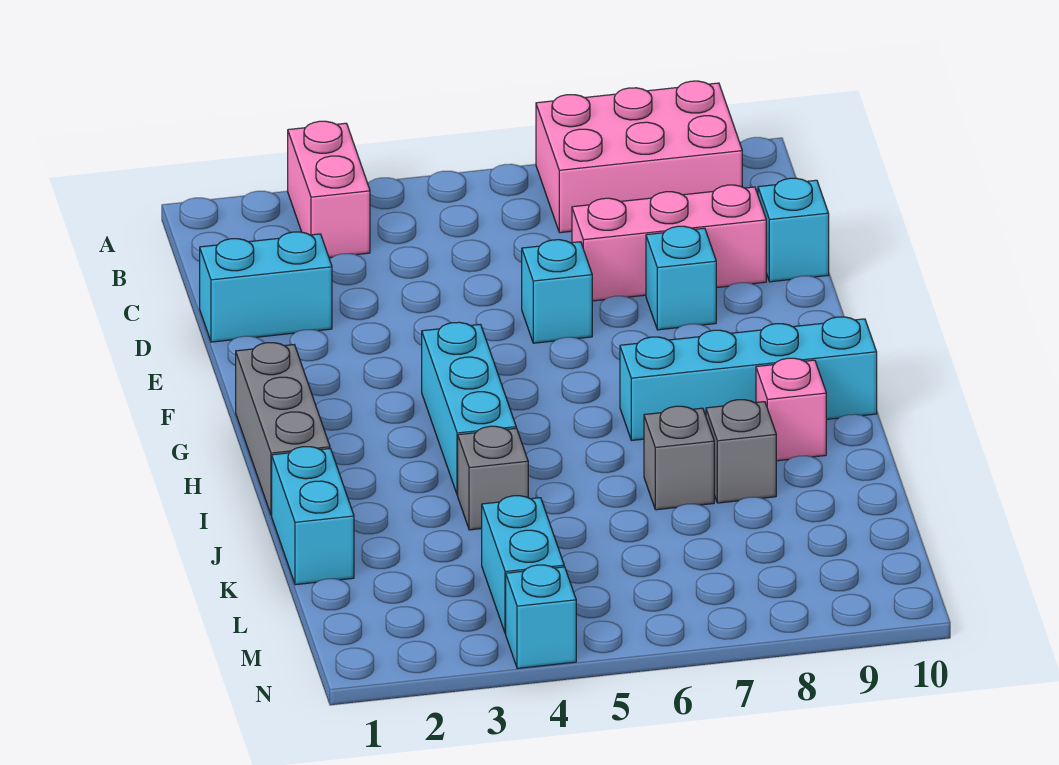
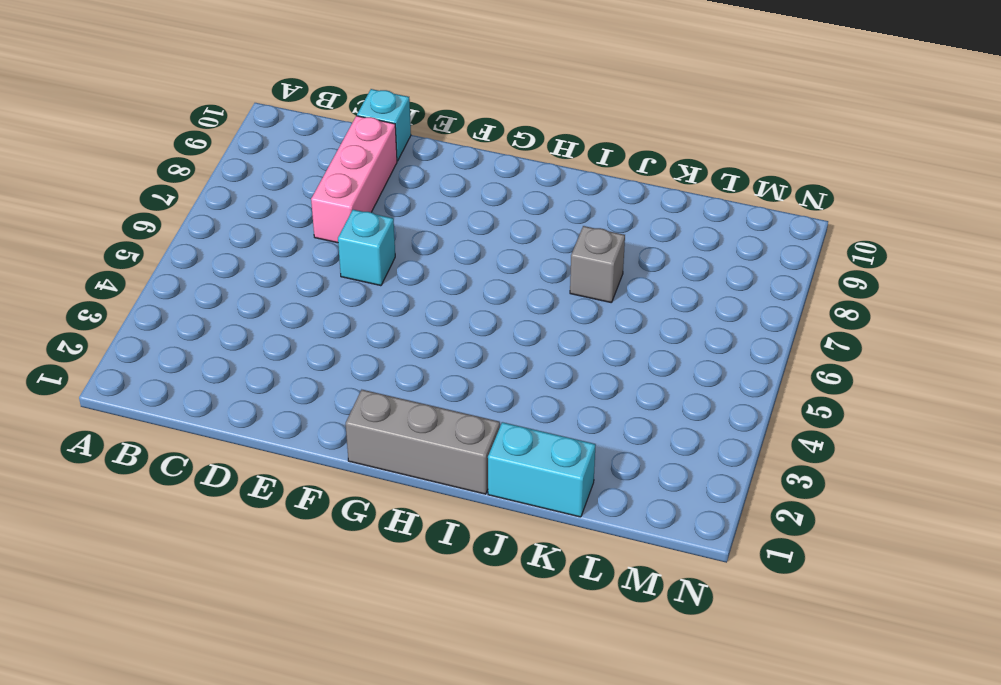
none -> pink brick A3:B3 level 1
none -> pink brick A7:B9 level 1
none -> cyan brick D1:D2 level 1

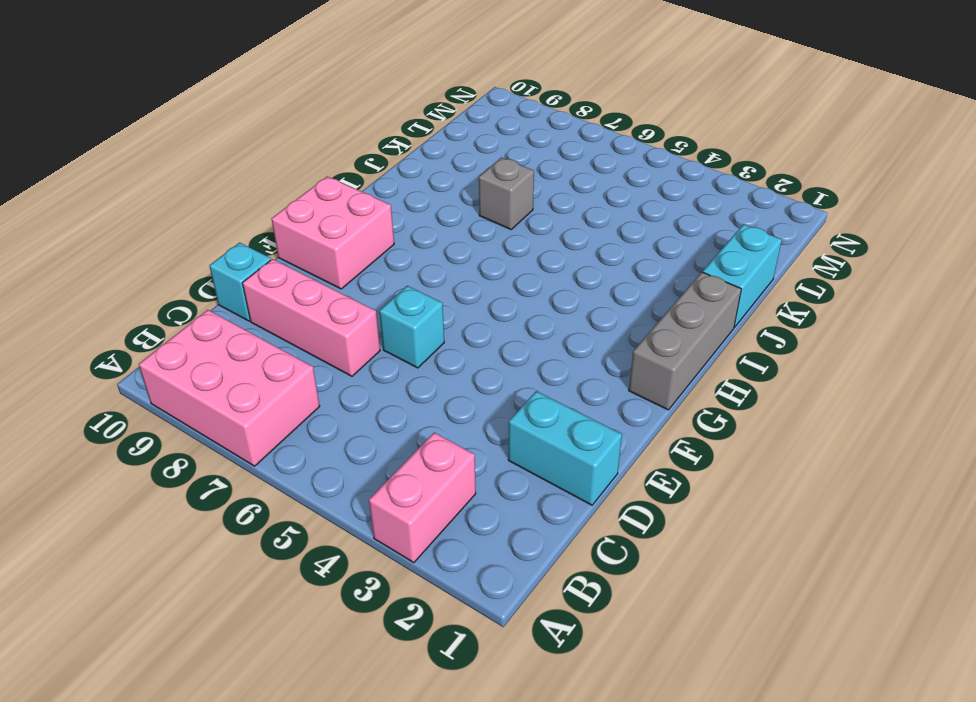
pink brick F9:G10 level 1 -> none
none -> cyan brick E8 level 1
none -> cyan brick G4:I4 level 1
none -> cyan brick H7:H10 level 1

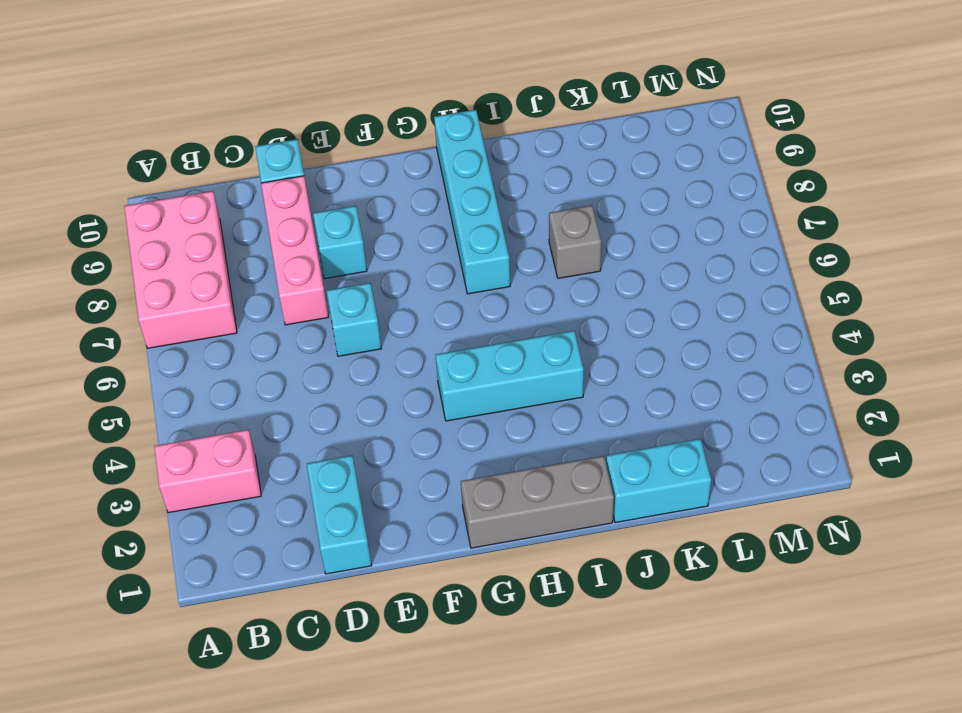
none -> pink brick I9 level 1
none -> grey brick J4 level 1
none -> grey brick J8 level 1

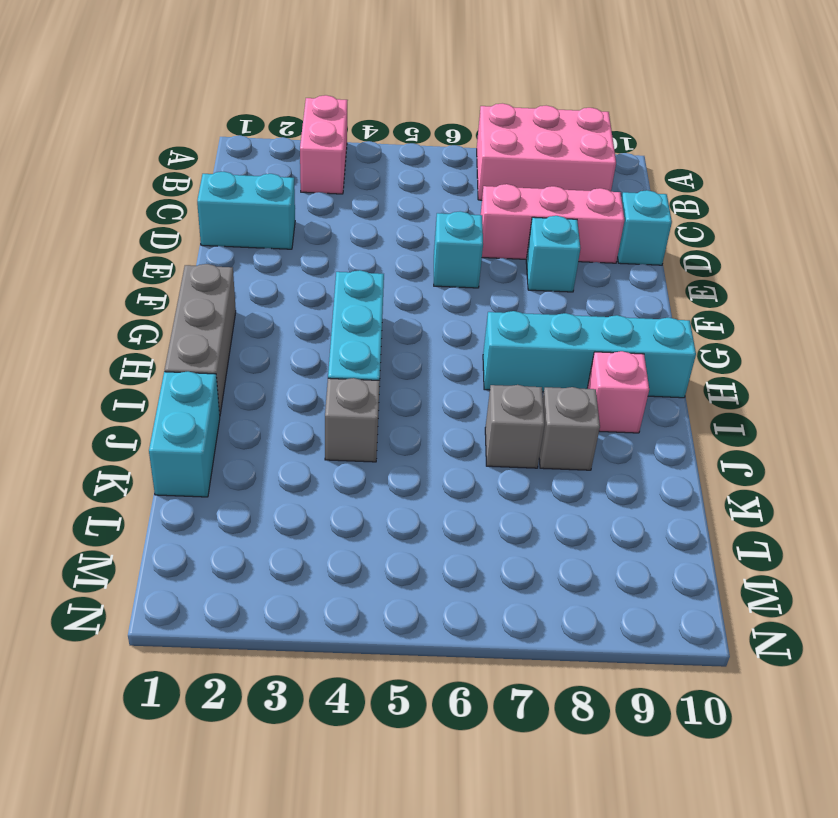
none -> cyan brick L4:M4 level 1
none -> cyan brick N4 level 1

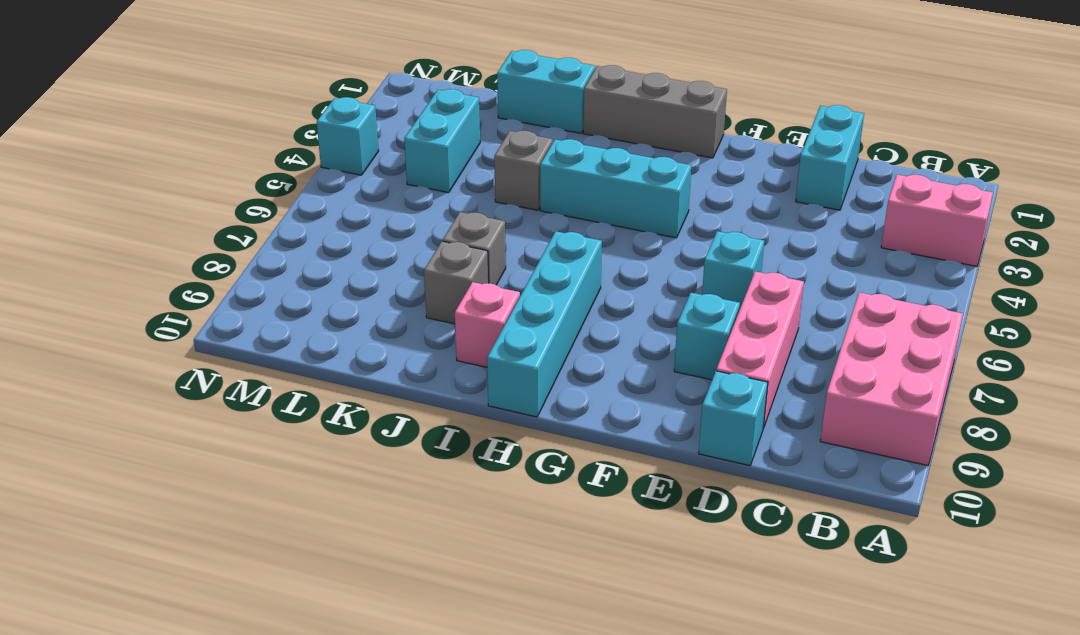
cyan brick L3:L4 level 1 -> cyan brick L4:M4 level 1

